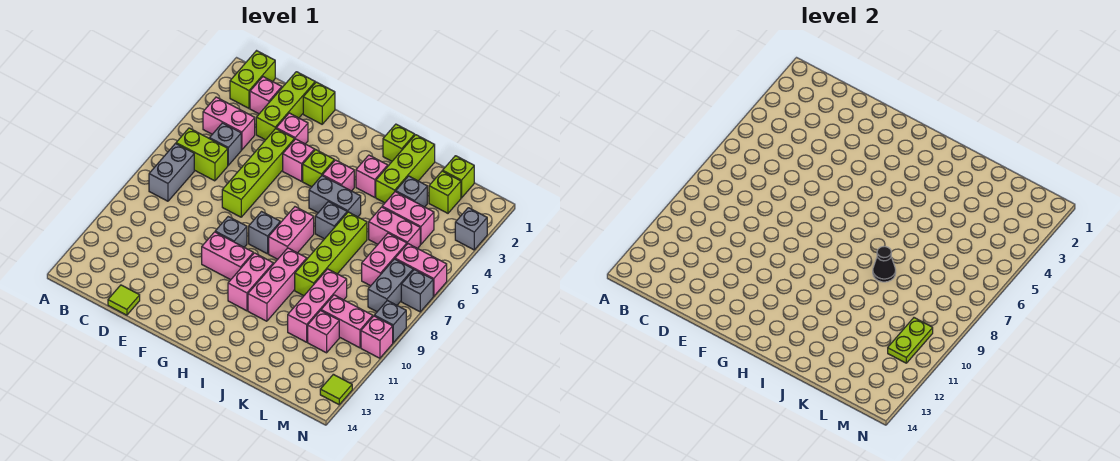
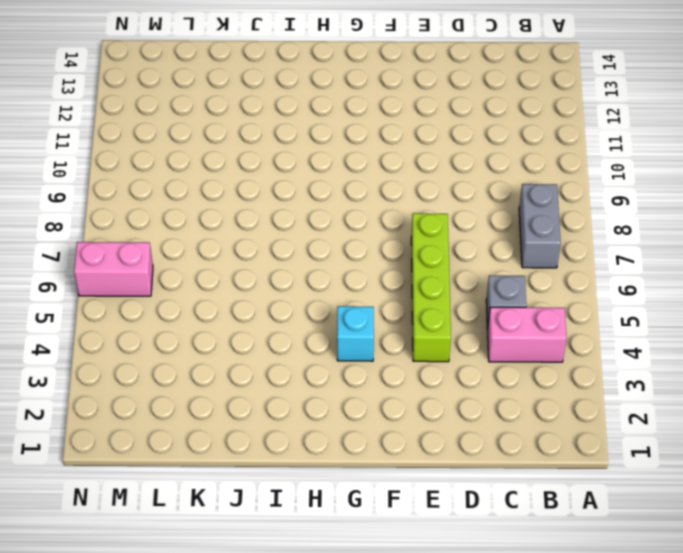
cyan brick G4 level 1 -> lime brick G4 level 1
none -> lime brick B1:B2 level 1
none -> lime brick B6:C6 level 1
none -> pink brick C2 level 1
none -> lime brick D1:D3 level 1

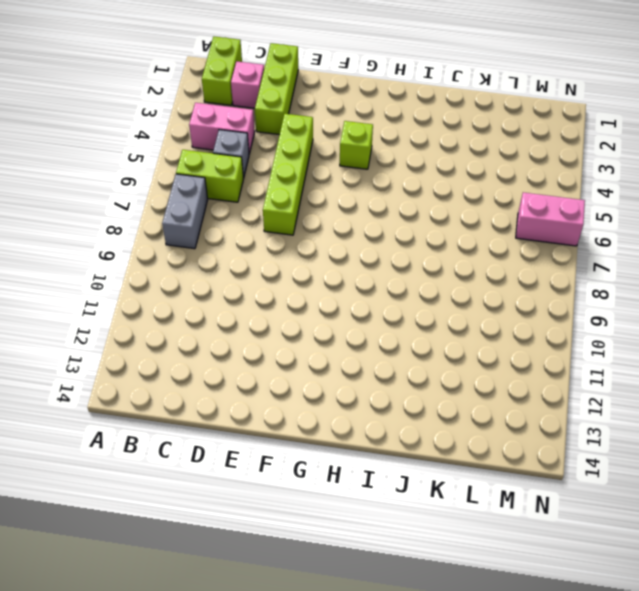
none -> lime tile D14 level 1
none -> lime brick E1 level 1
none -> pink brick E3 level 1
none -> pink brick F4 level 1

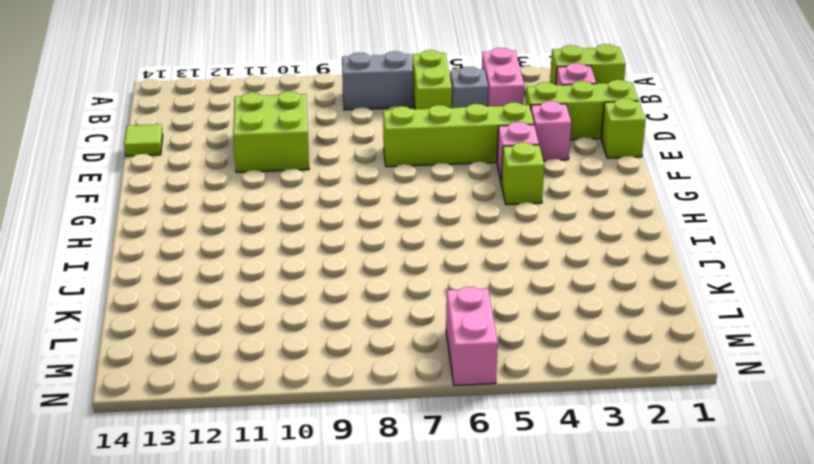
lime brick D10:E11 level 1 -> none
none -> grey brick F9 level 1
none -> pink brick F10:G10 level 1
none -> grey brick G8 level 1
none -> pink brick H4 level 1

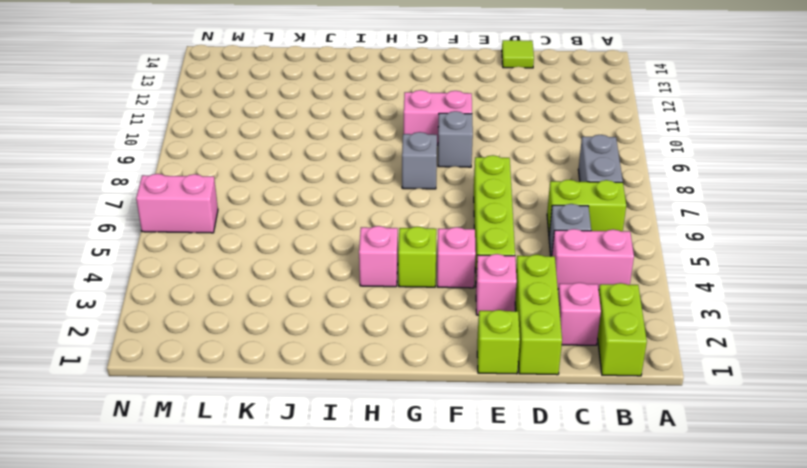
none -> grey brick H5:I5 level 1
none -> pink brick H7:H8 level 1
none -> pink brick H10:H11 level 1
none -> lime brick I1 level 1

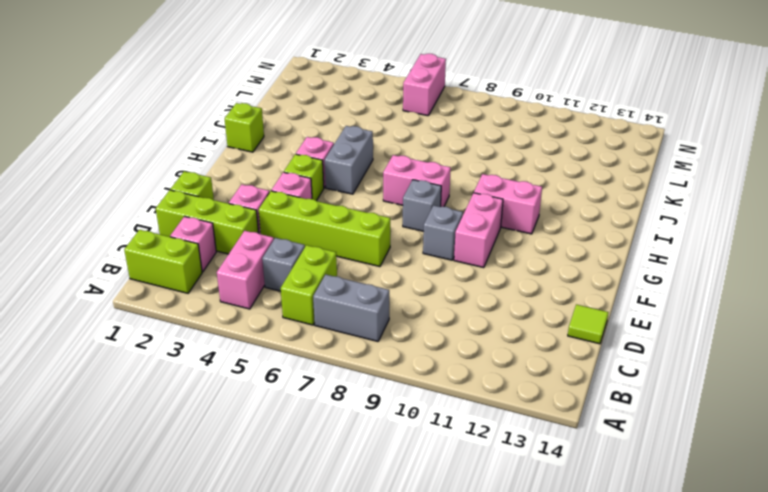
none -> pink brick I3 level 1
none -> grey brick I6 level 1
none -> pink brick I9:I11 level 1
none -> lime brick J1:J3 level 1

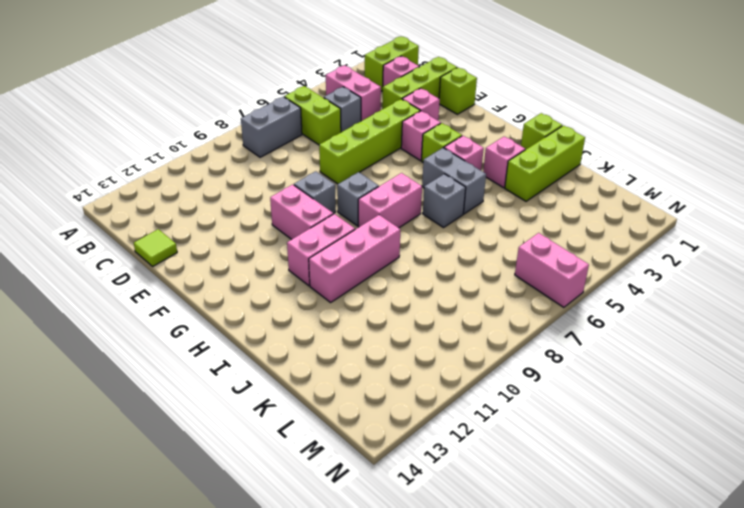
none -> lime brick J6:J9 level 1
none -> grey brick K3 level 1
none -> pink brick K4:L4 level 1
none -> pink brick K5:L5 level 1

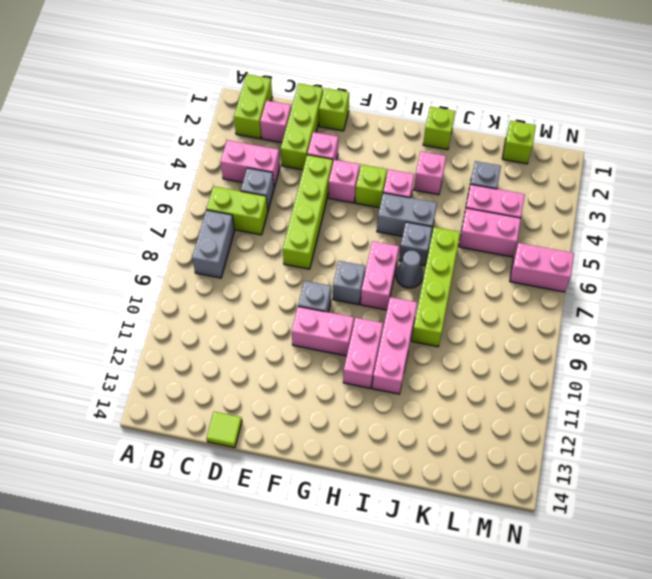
grey cone I7 level 1 -> none
none -> lime brick J1:J3 level 1
none -> pink brick K9:K11 level 1
none -> lime brick L2 level 1
none -> pink brick L6:L7 level 1

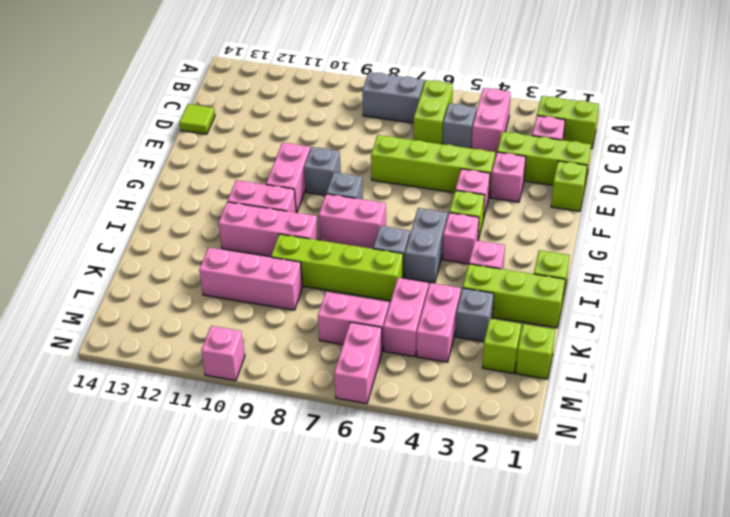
none -> pink brick L10:M10 level 1
none -> pink brick L11 level 1
none -> grey brick M7:M8 level 1
none -> grey brick N3 level 1

